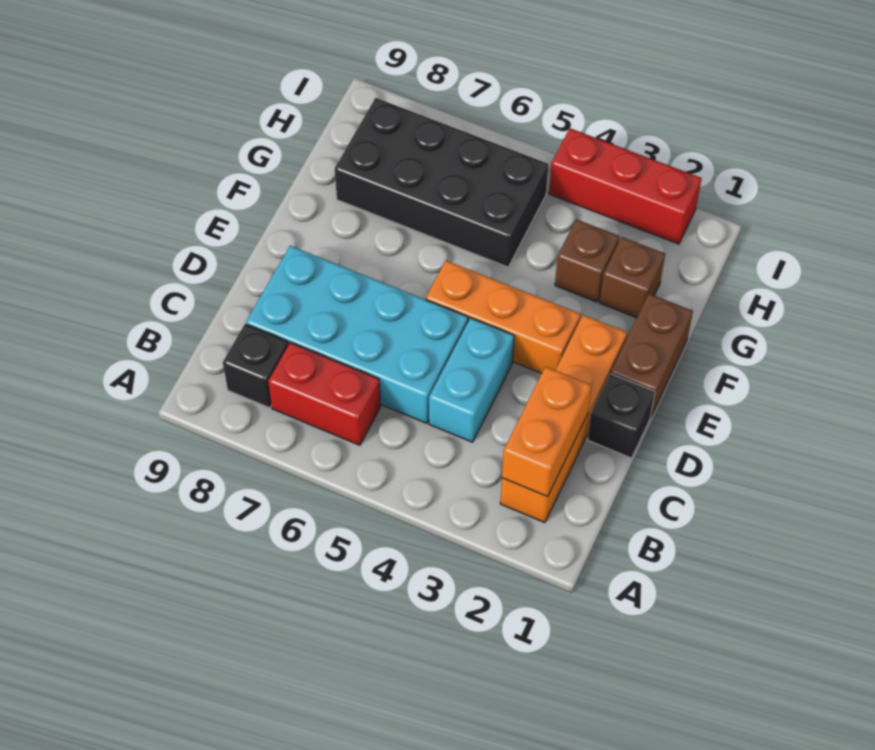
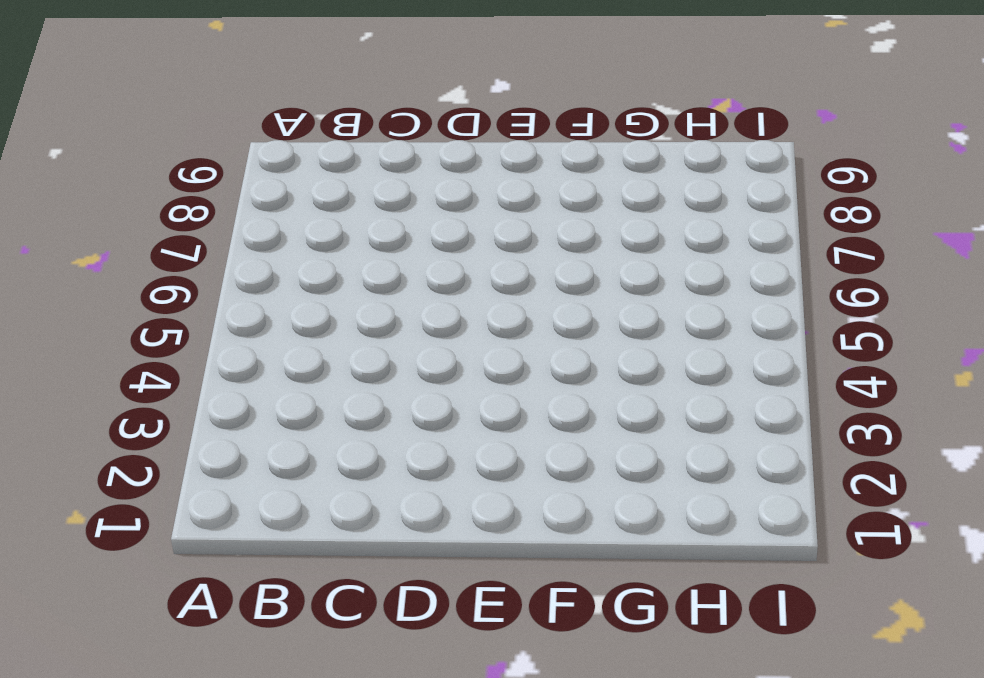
none -> orange brick B2:E2 level 1
none -> red brick B6:B7 level 1
none -> black brick B8 level 1

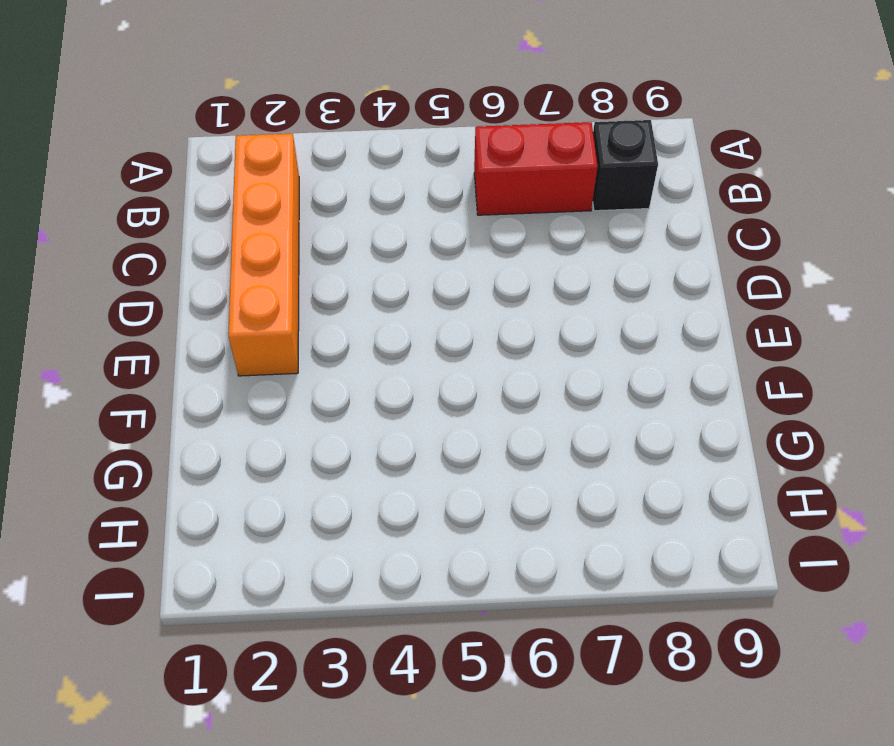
none -> cyan brick C4:D4 level 1
none -> cyan brick C5:D8 level 1
none -> black brick D1 level 1

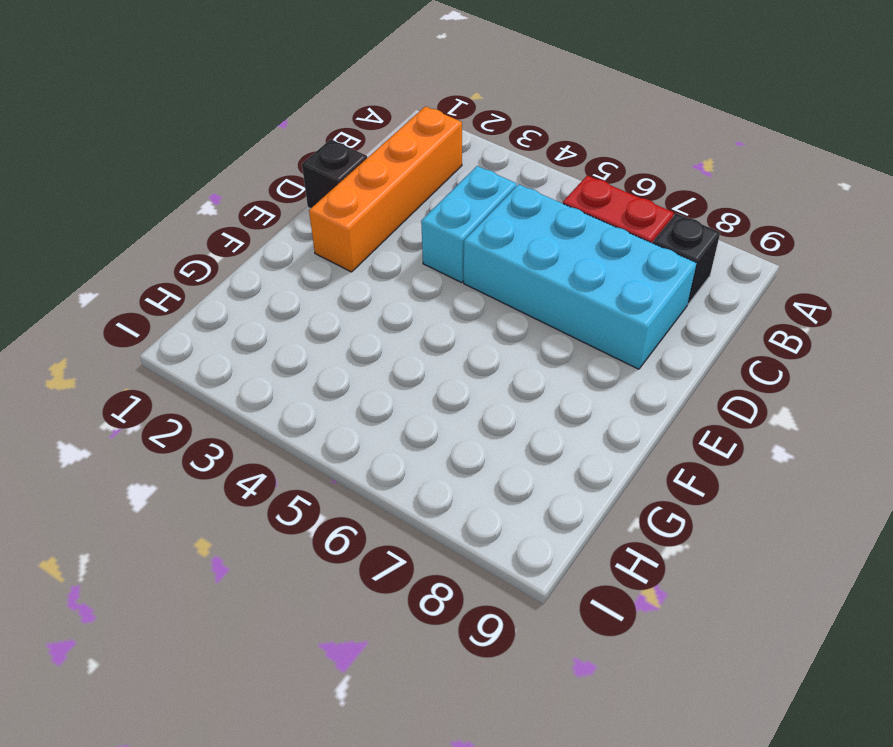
none -> brown brick E1:F1 level 1
none -> orange brick E3:E5 level 1
none -> brown brick G2 level 1

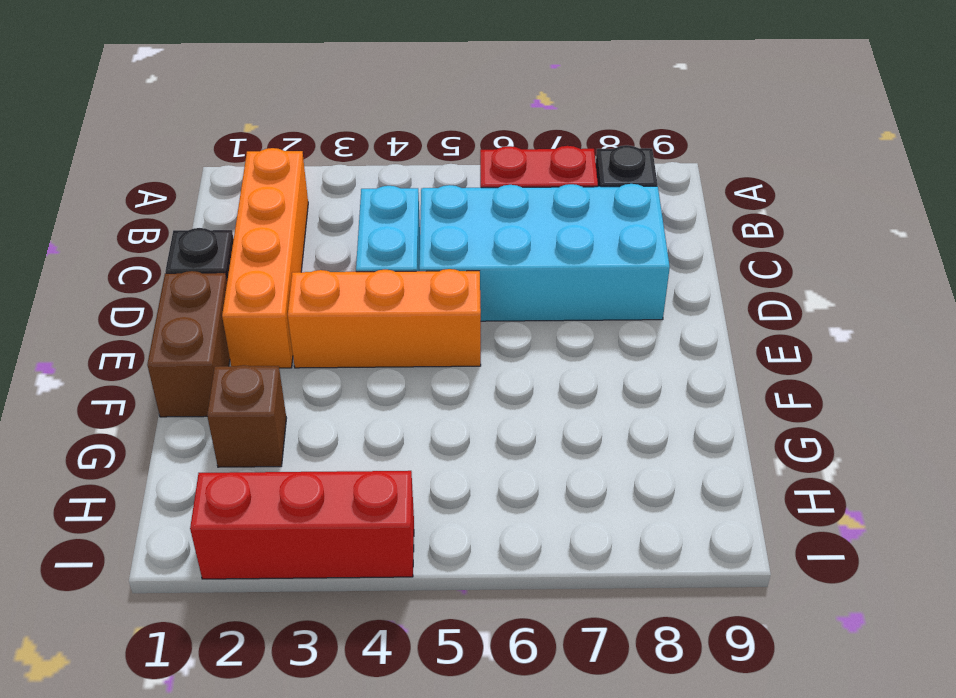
none -> brown brick G3 level 1
none -> black brick G5:H8 level 1
none -> orange brick B2:C2 level 2

